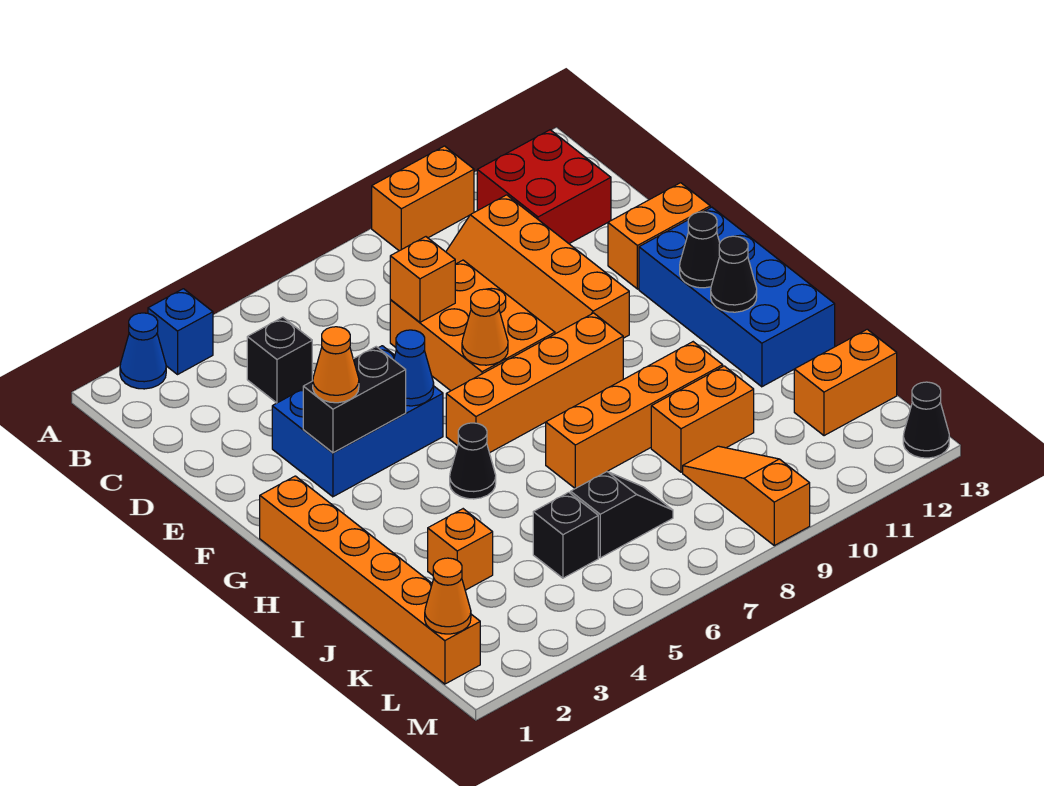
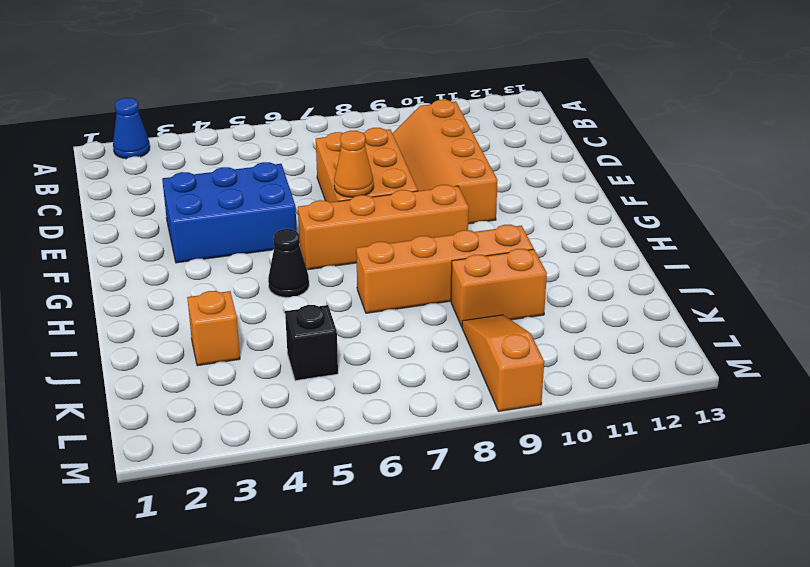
none -> blue brick A3 level 1
none -> orange brick A9:A10 level 1
none -> red brick B11:C12 level 1

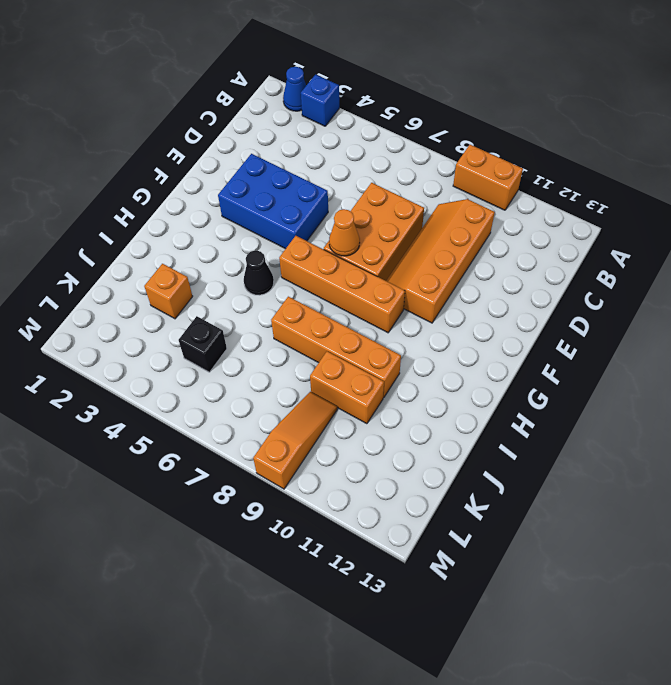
none -> red brick B11:C12 level 1
none -> black brick C4 level 1
none -> orange brick E12:E13 level 1

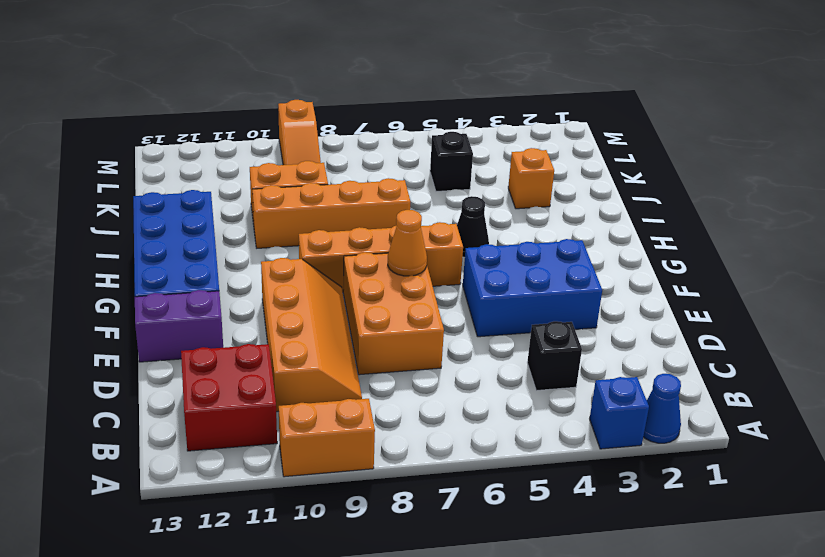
purple brick E12:E13 level 1 -> orange brick E12:E13 level 1
none -> orange brick G1:L1 level 1
none -> black slope K6:K7 level 1 top 6
none -> orange brick K12:K13 level 1

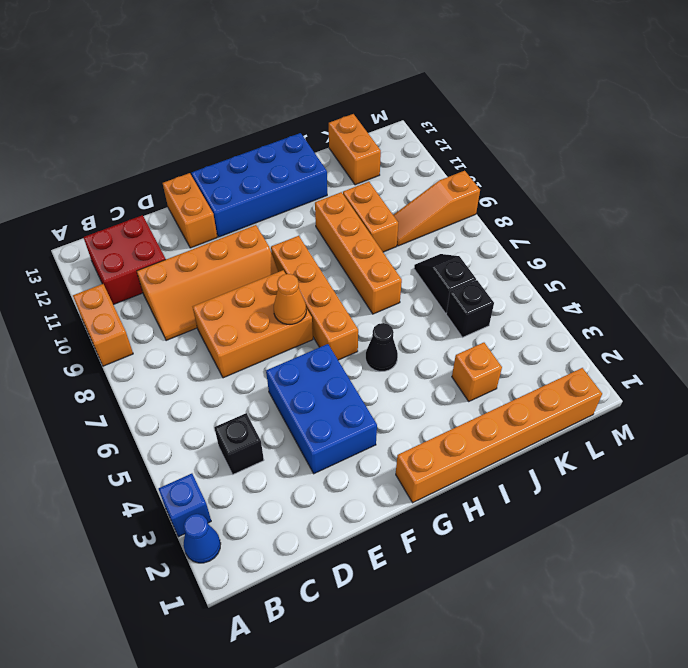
none -> black cone M13 level 1
none -> orange brick D7 level 2
none -> black brick F3:F4 level 2

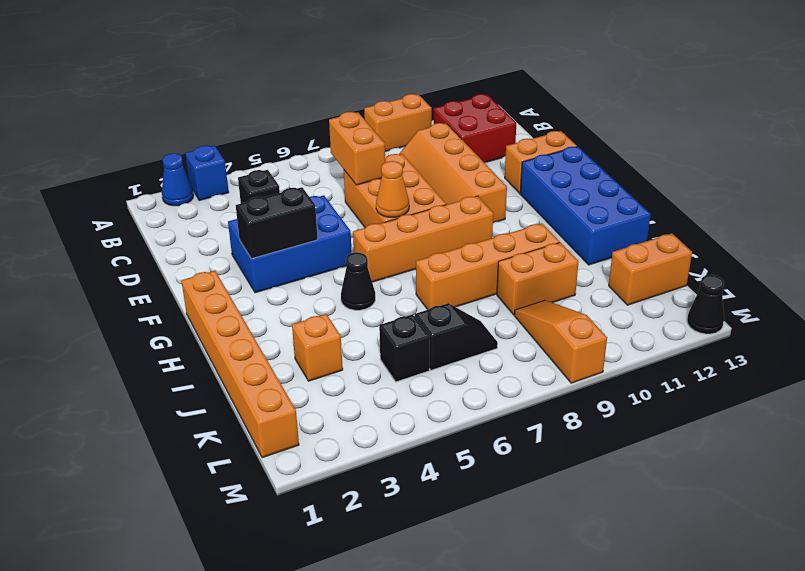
orange brick C7:D7 level 2 -> orange brick D7 level 2
none -> blue cone F5 level 2
none -> black cone G12 level 2
none -> black cone H12 level 2

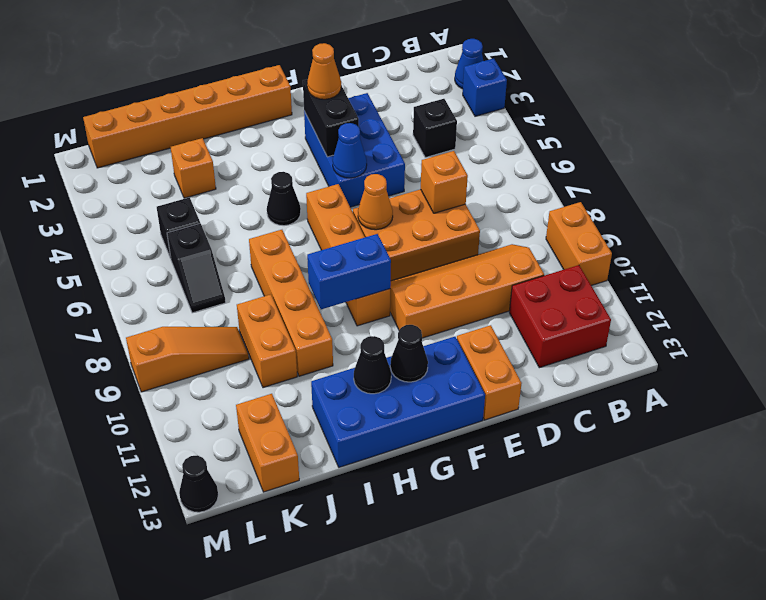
blue brick G9:H9 level 2 -> none
none -> orange cone L1 level 2

